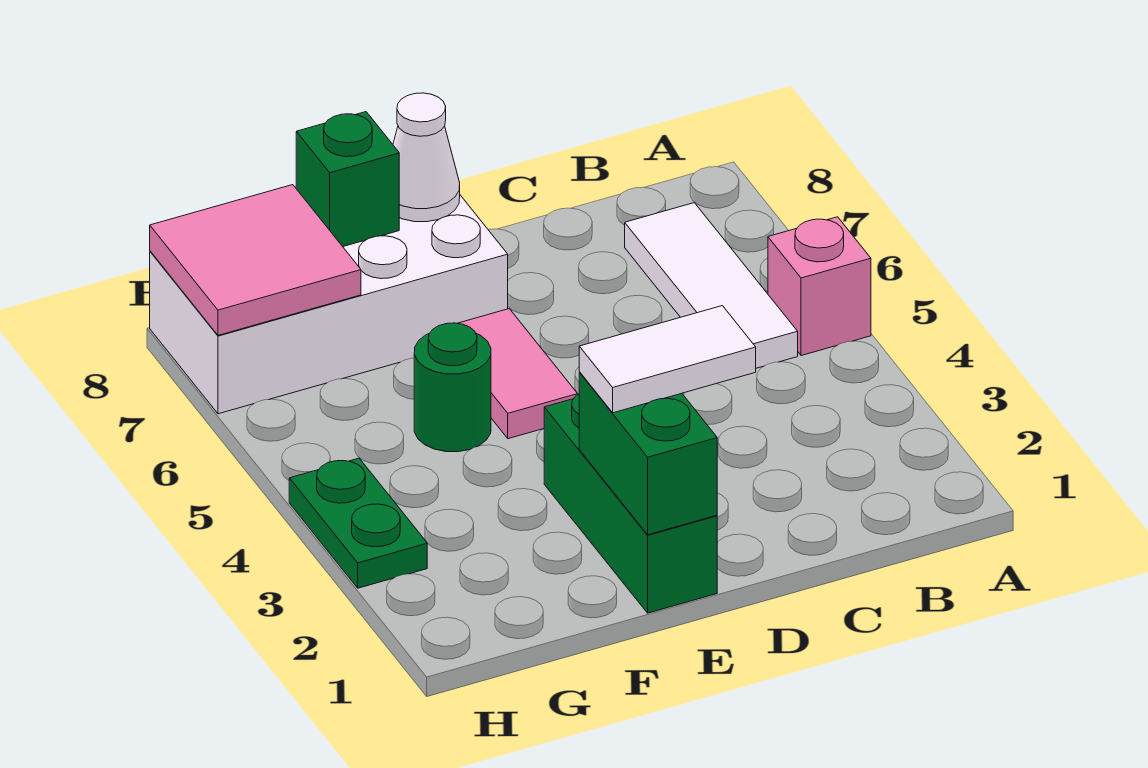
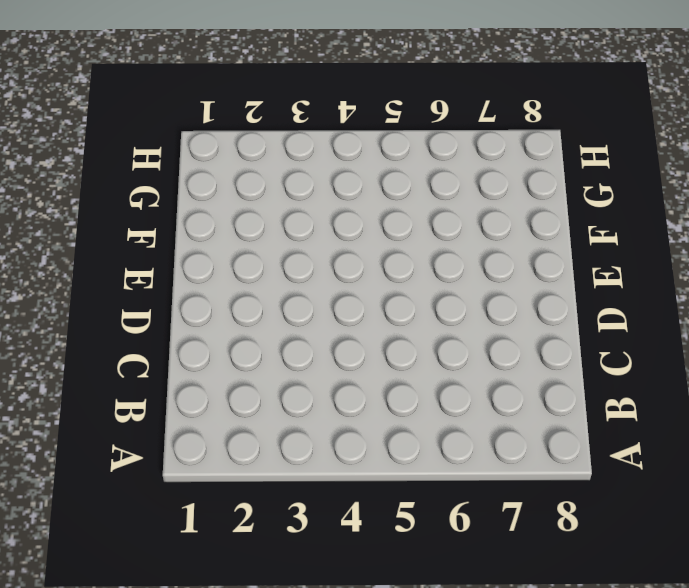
none -> pink brick A5 level 1
none -> white tile B5:B7 level 1
none -> green brick E1:E3 level 1

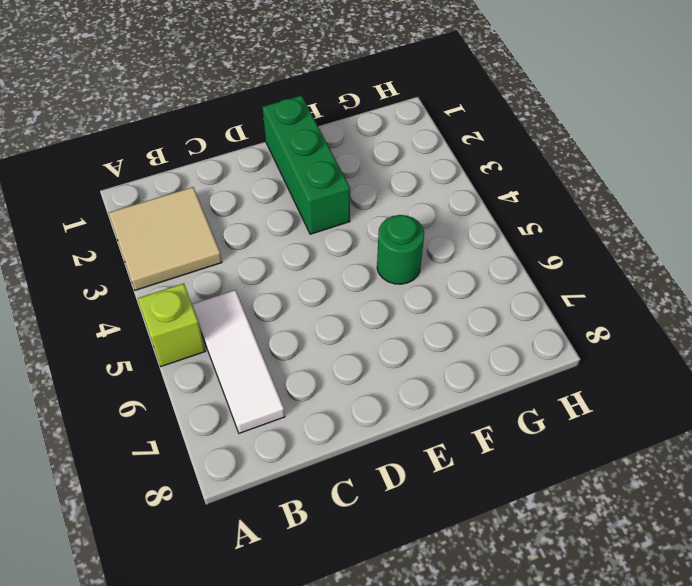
tan tile A2:B3 level 1 -> none
lime brick A5 level 1 -> pink brick A5 level 1
none -> pink tile E5:E6 level 1
none -> white brick E7:H8 level 1
none -> green plate H3:H4 level 1

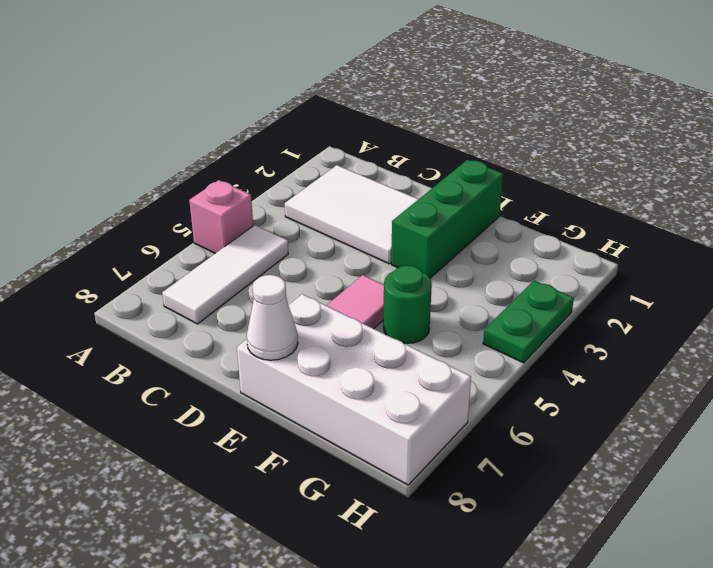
white tile B2:D3 level 1 -> none
none -> green brick E1:E2 level 2
none -> green brick F8 level 2
none -> pink tile G7:H8 level 2

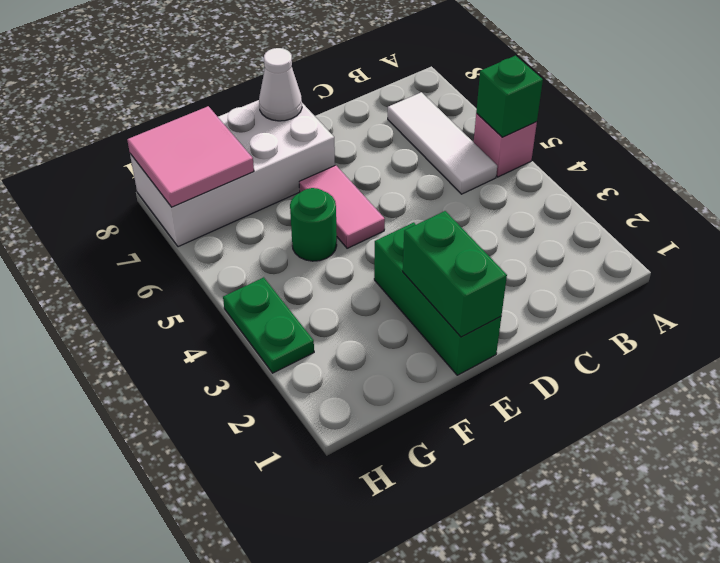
green brick A5 level 2 -> green brick F8 level 2
none -> white tile D2:E2 level 3

